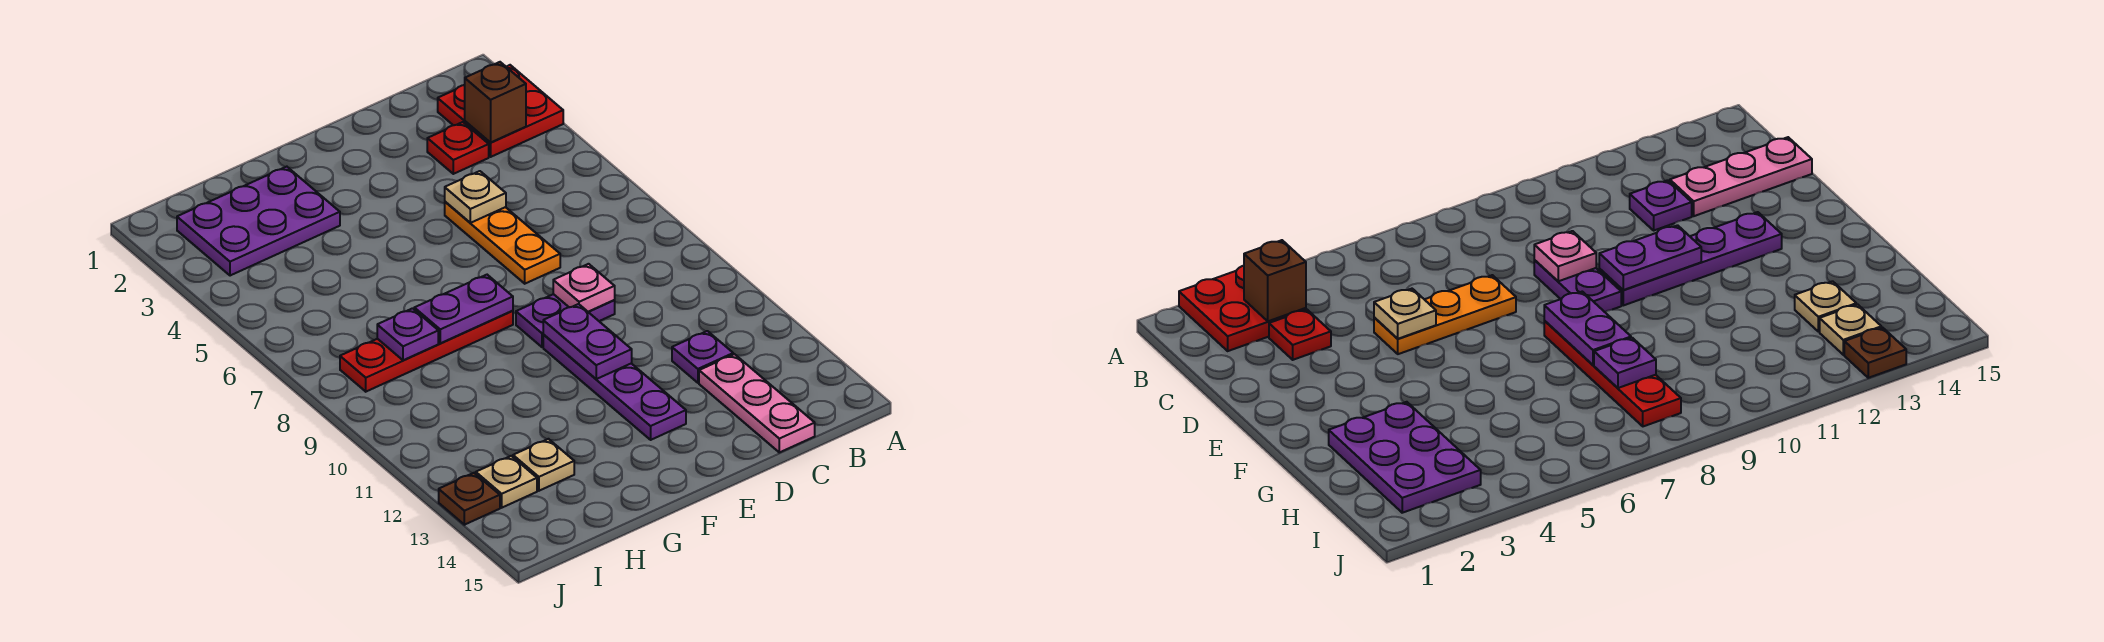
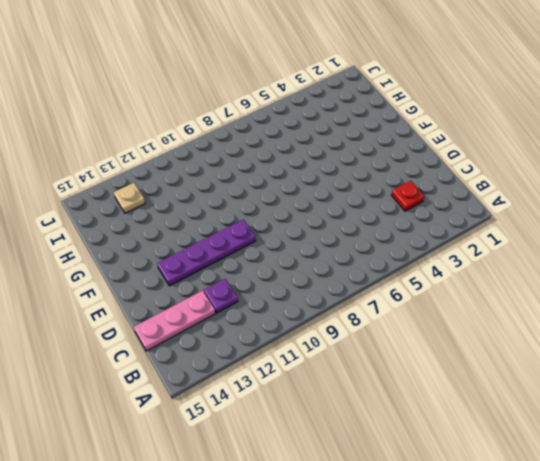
none -> red plate A2:B3 level 1
none -> orange plate D5:D7 level 1
none -> purple plate D9:E9 level 1

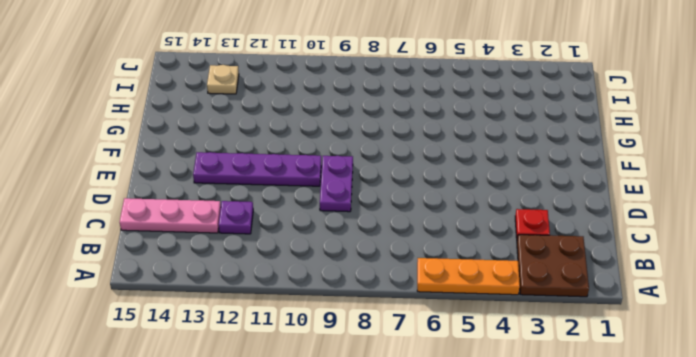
brown plate A2:B3 level 1 -> red plate A2:B3 level 1
orange plate A4:A6 level 1 -> orange plate D5:D7 level 1
none -> red plate F8:I8 level 1
none -> purple plate G2:I3 level 1
none -> tan plate H13 level 1

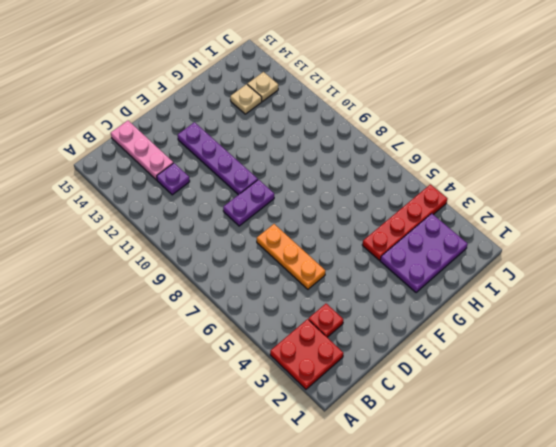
red plate G4:J4 level 1 -> red plate F8:I8 level 1
none -> brown plate J13 level 1
none -> brown brick B3 level 2
none -> tan plate D5 level 2

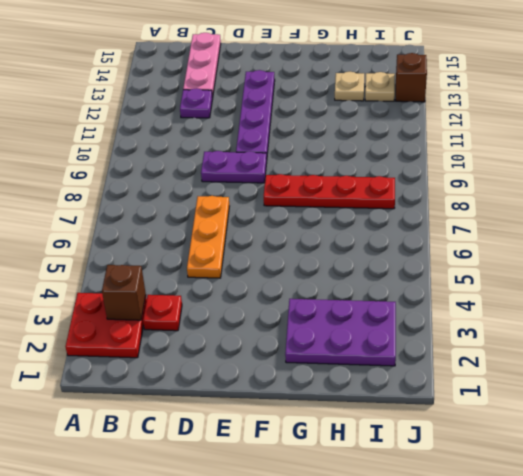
brown brick J13 level 1 -> brown plate J13 level 1
none -> tan plate D5 level 2
none -> pink plate D9 level 2
none -> purple plate E10:E11 level 2

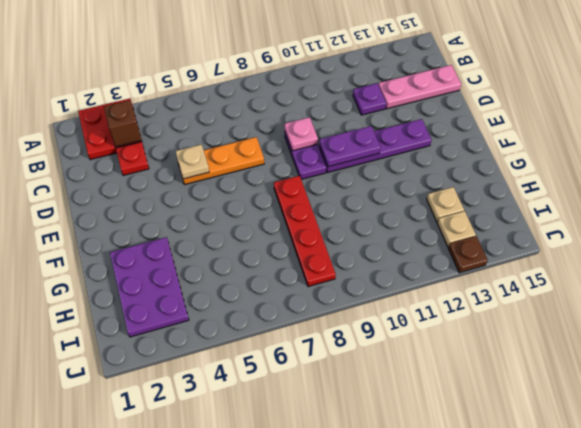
none -> purple plate F8:G8 level 2
none -> purple plate H8 level 2

